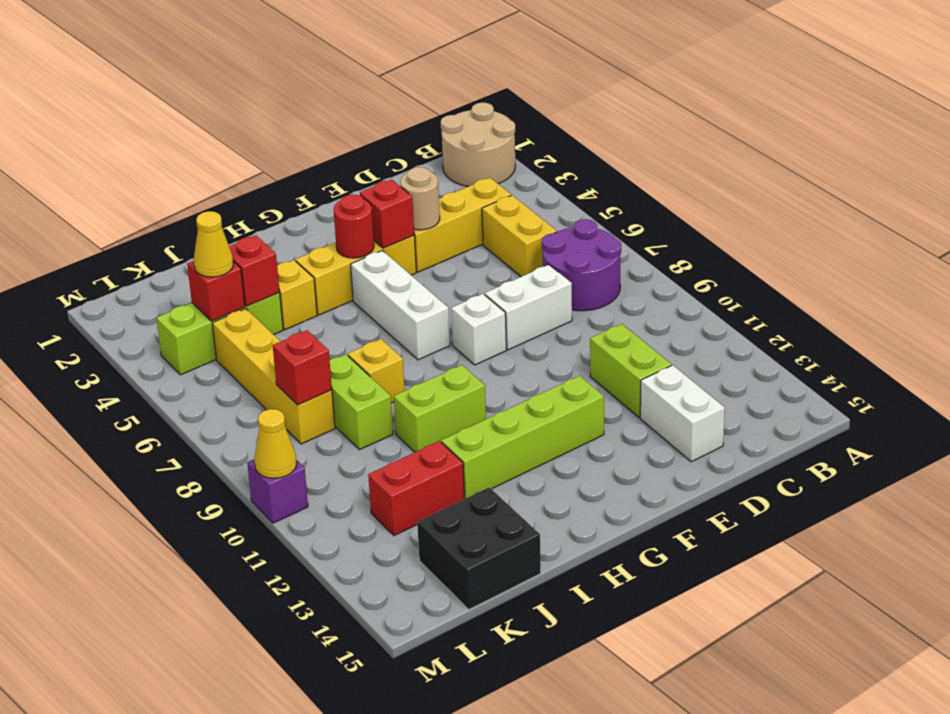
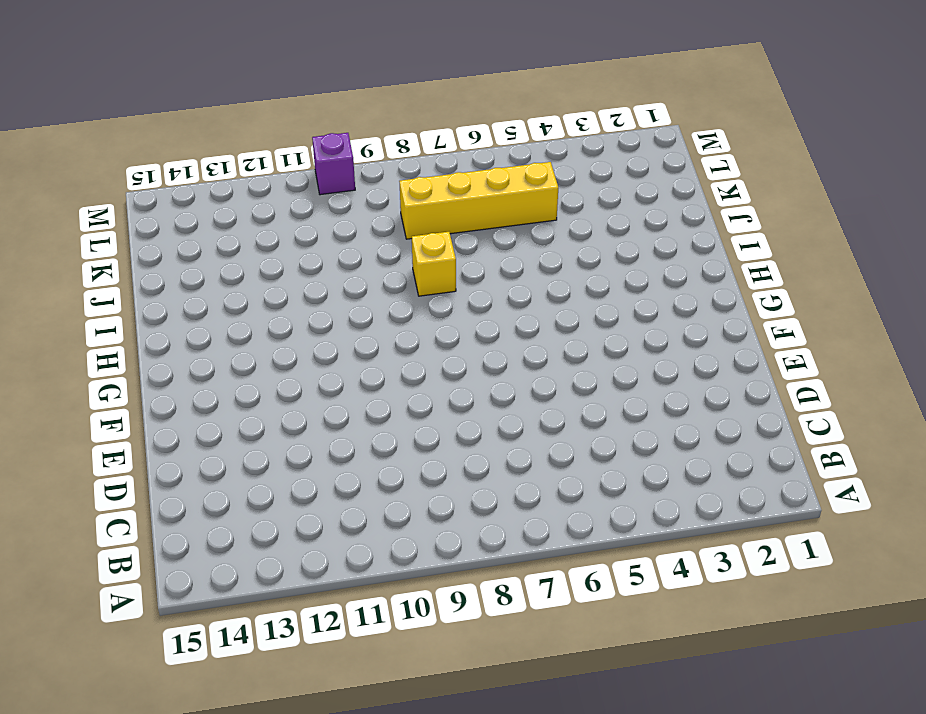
none -> tan round brick A1:B2 level 1
none -> purple round brick B7:C8 level 1
none -> yellow brick C4:E4 level 1

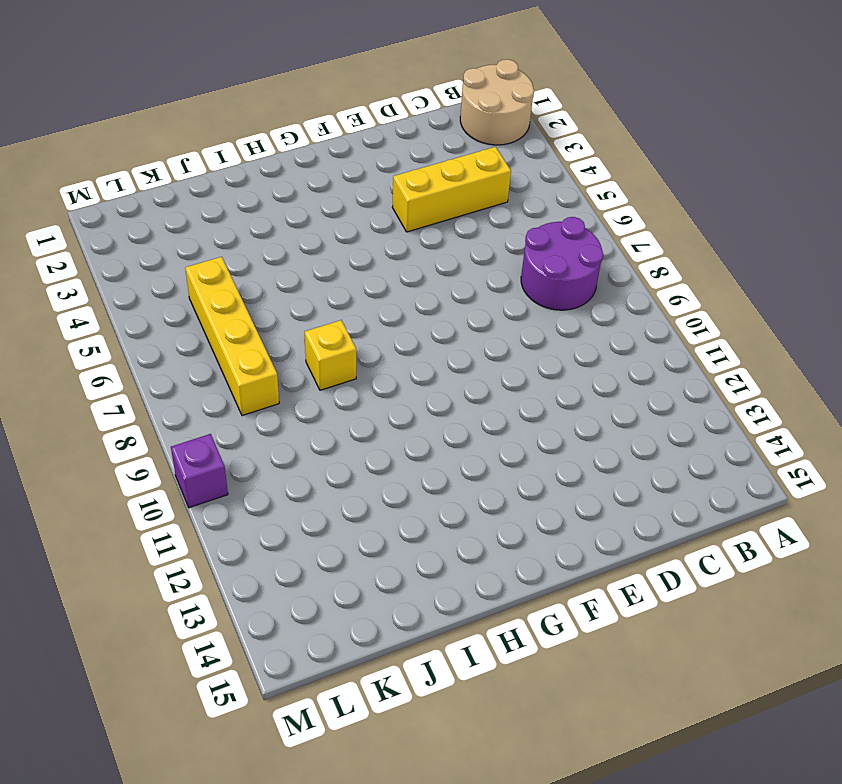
none -> yellow brick C5:C6 level 1
none -> white brick D8:E8 level 1
none -> lime brick D11:D12 level 1

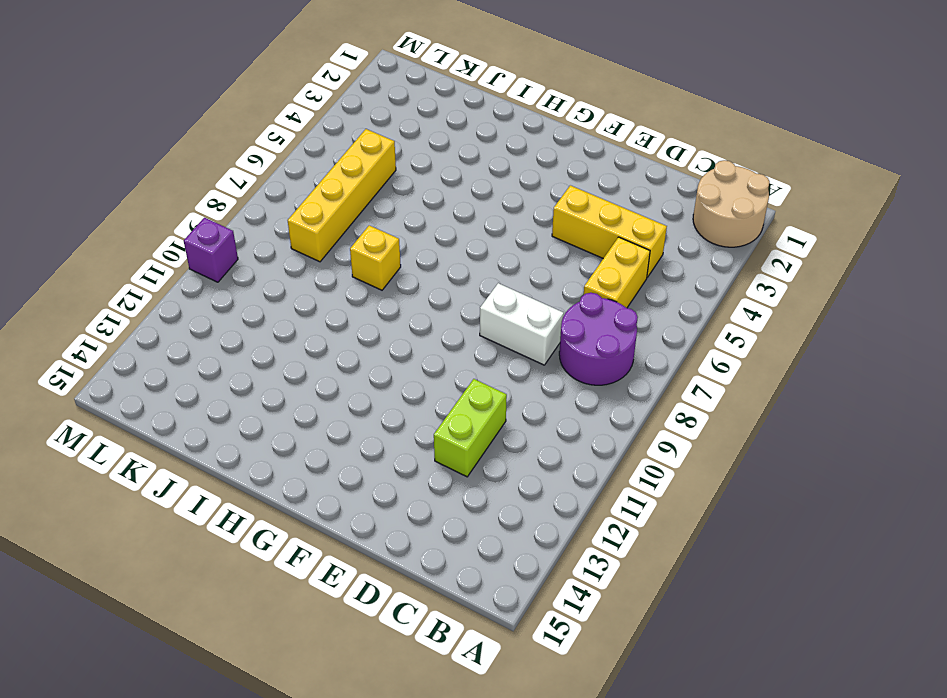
none -> white brick D13:D14 level 1
none -> yellow brick F4:H4 level 1
none -> white brick F8 level 1

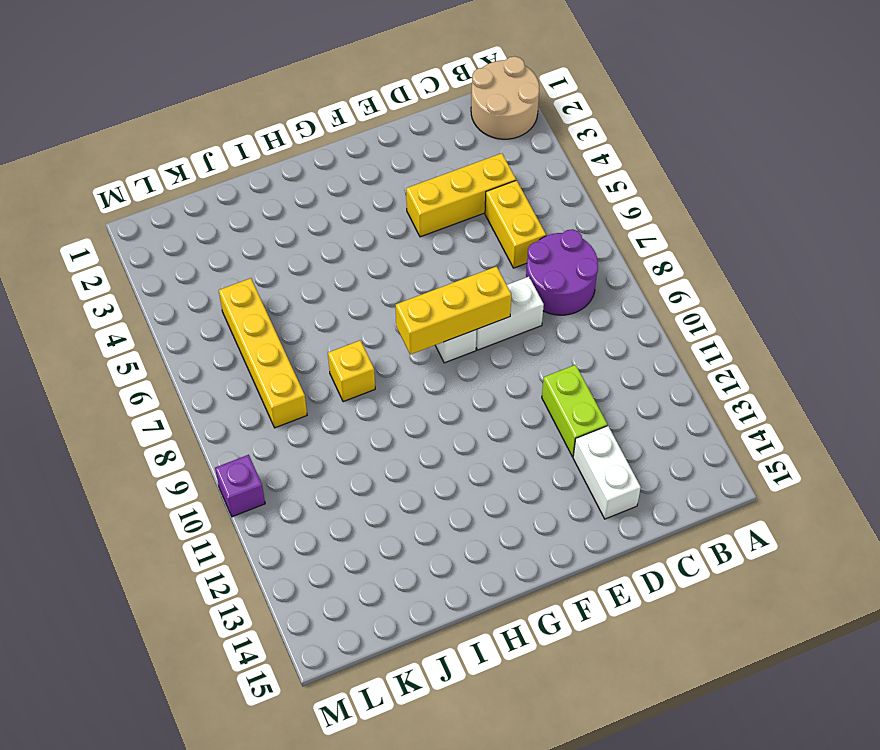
yellow brick E8:G8 level 2 -> yellow brick F4:H4 level 1
none -> lime brick F12:I12 level 1
none -> white brick G5:G7 level 1
none -> lime brick H10:I10 level 1

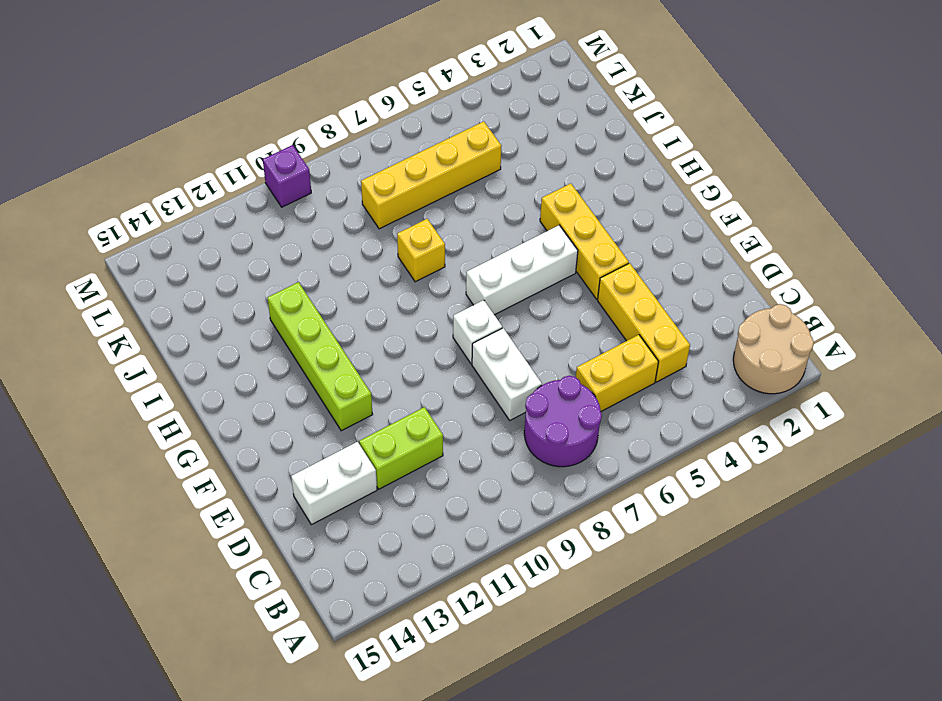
none -> lime brick H10:I10 level 1
none -> yellow brick I4 level 1
none -> lime brick J4:L4 level 1

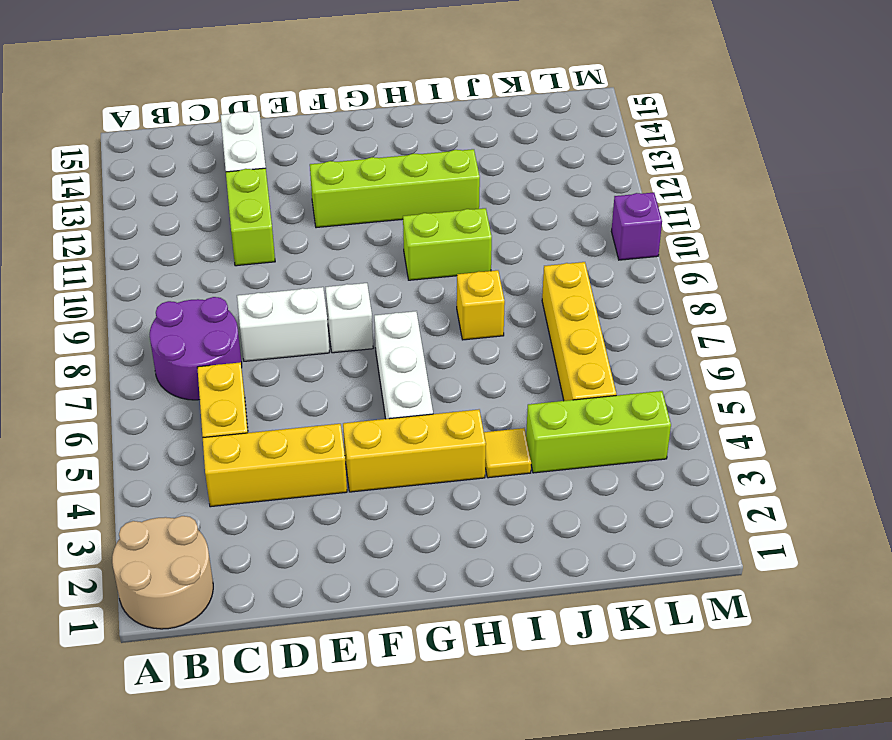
yellow tile I4 level 1 -> yellow brick I4 level 1
none -> lime brick J8:J9 level 1
none -> red brick J12:K12 level 1
none -> black brick J14:K15 level 1

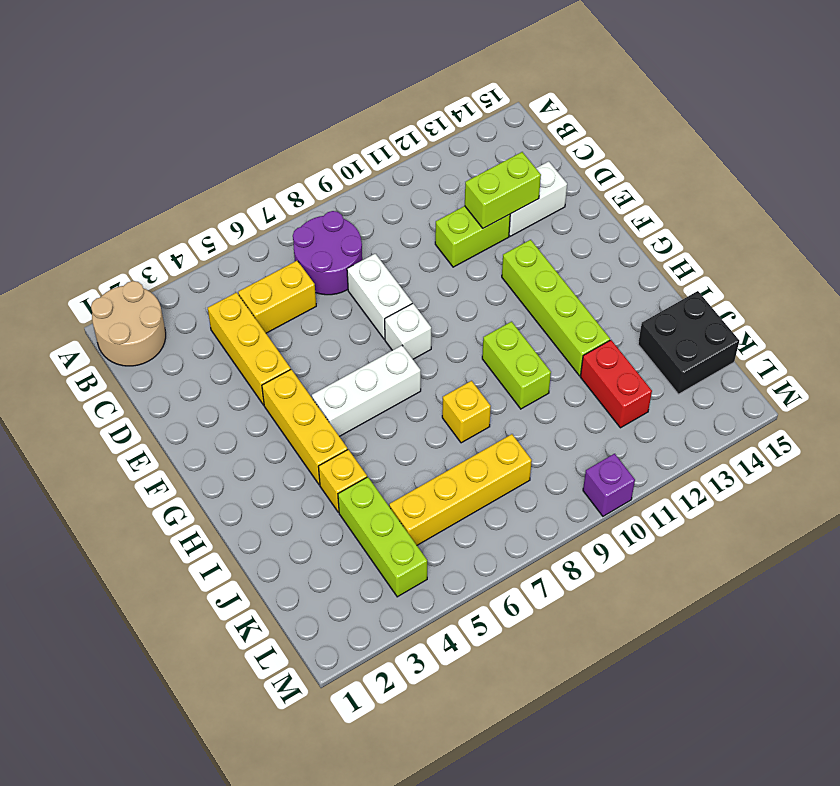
lime brick D12:D13 level 2 -> lime brick J8:J9 level 1
none -> tan round brick E4 level 2
none -> red brick F4 level 2
none -> red round brick G4 level 2

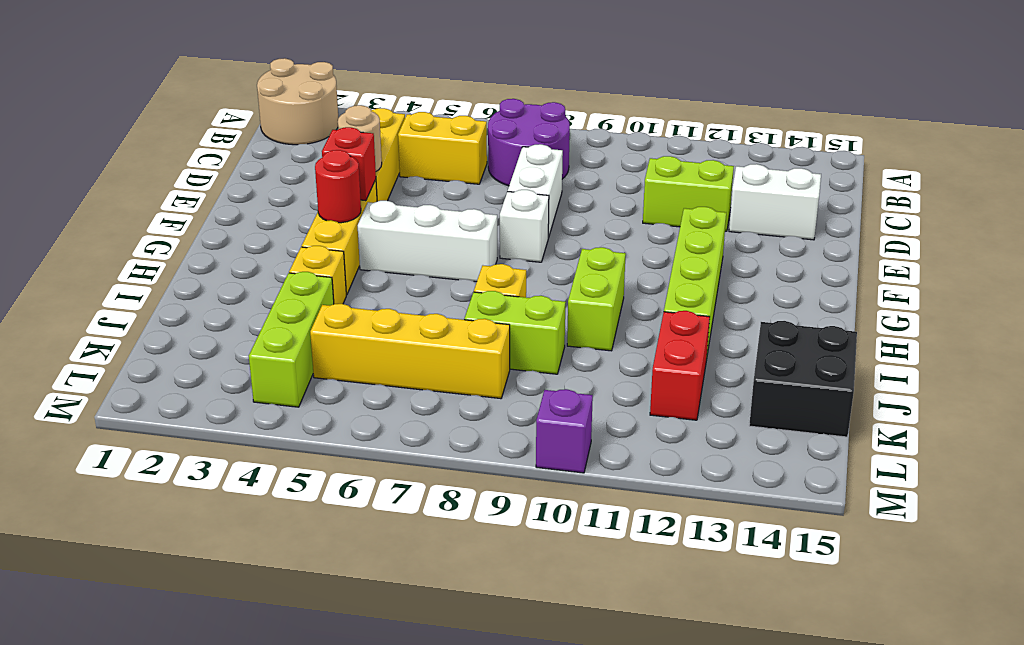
none -> red brick J4 level 2
none -> red brick K4 level 2
none -> red brick K8 level 2

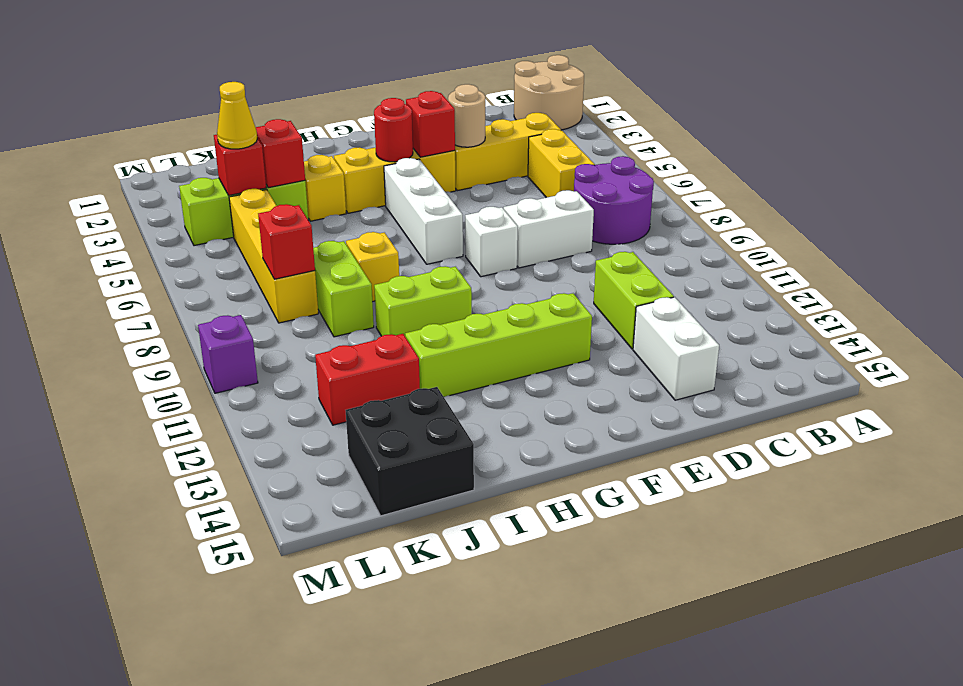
none -> yellow cone M10 level 2

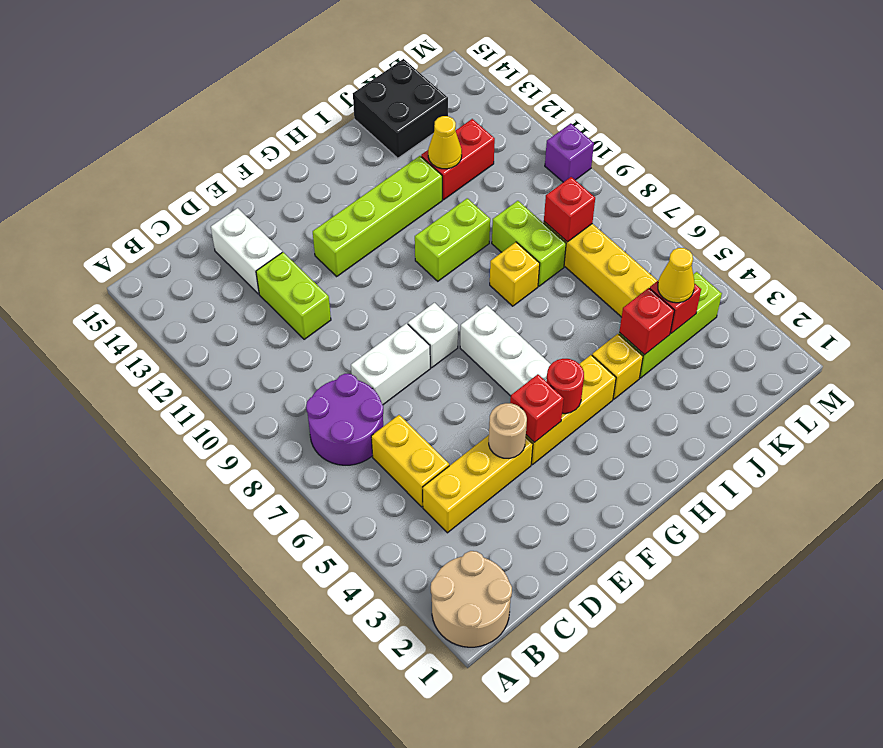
yellow cone J12 level 2 -> yellow cone M10 level 2

